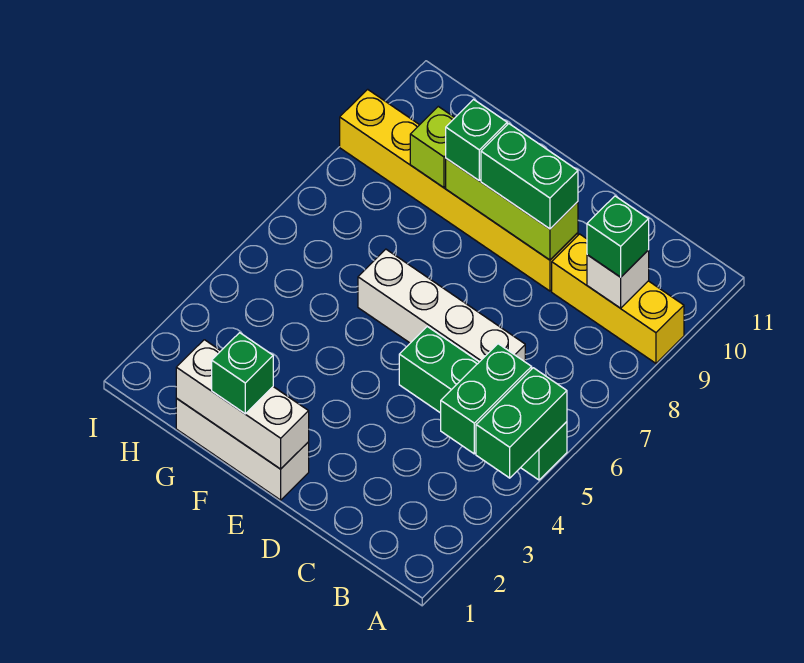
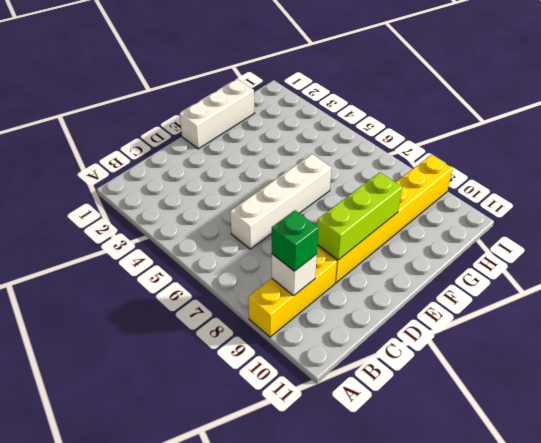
none -> green brick A5:D5 level 1
none -> green brick A4:A5 level 2
none -> green brick B4:B5 level 2

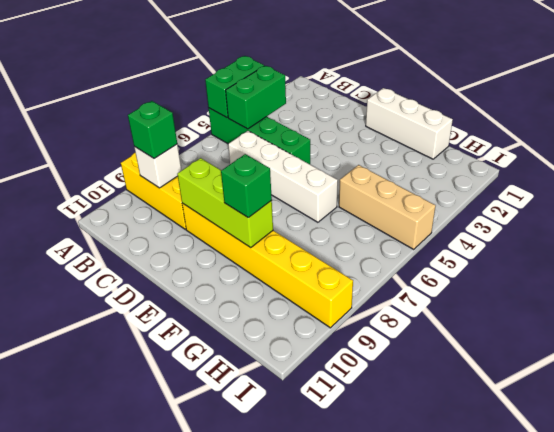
tan brick G5:I5 level 1 -> none
none -> white brick E1:G1 level 2
none -> lime brick G9 level 2
none -> green brick D9:E9 level 3

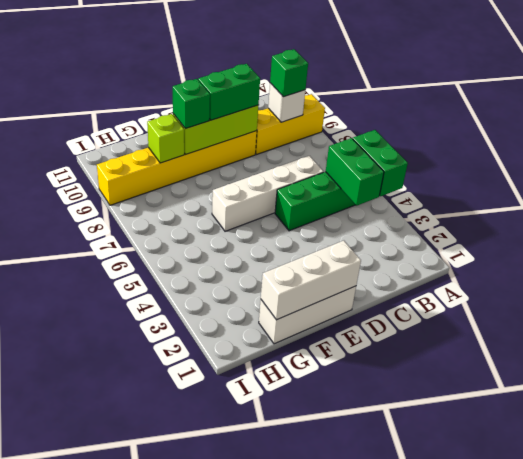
none -> green brick F1 level 3

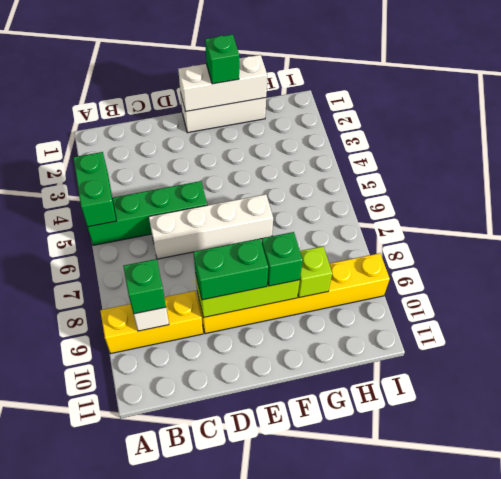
none -> green brick B4:B5 level 2

